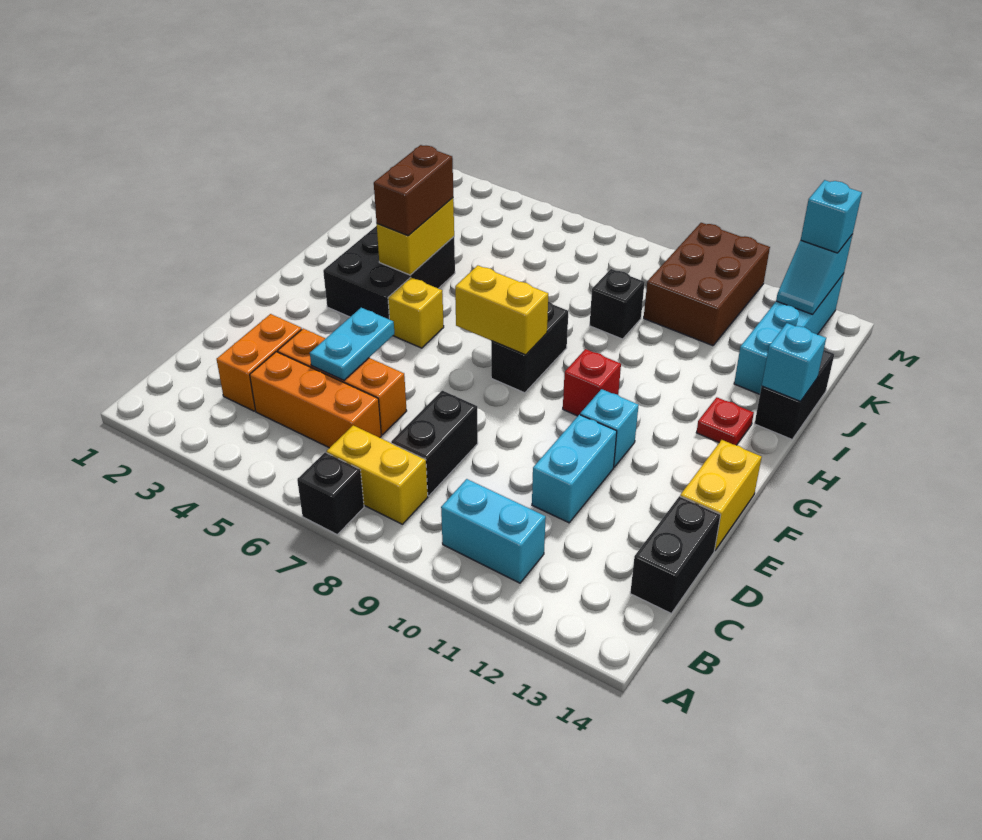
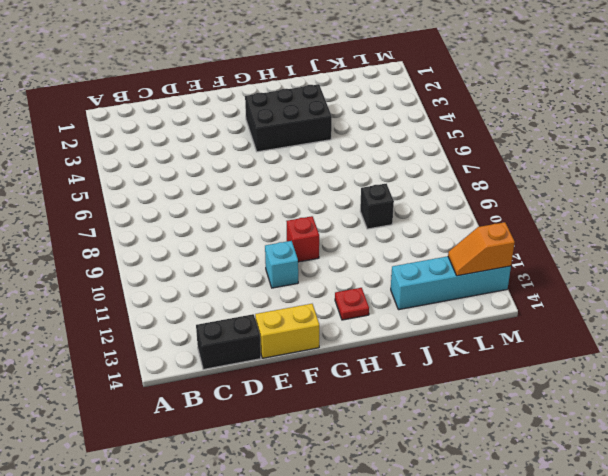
orange slope L13:M13 level 2 top M -> cyan slope L13:M13 level 2 top M
none -> black brick A7 level 1
none -> yellow brick B7:B8 level 1
none -> cyan brick B10:B11 level 1

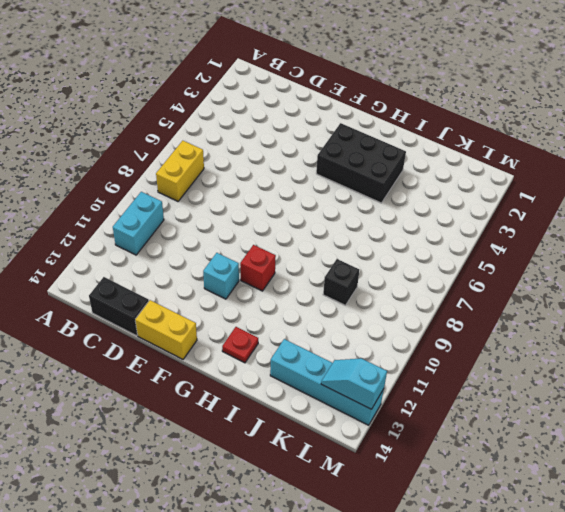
none -> black brick A7 level 1
none -> orange brick C3:D3 level 1
none -> orange brick C4:C6 level 1

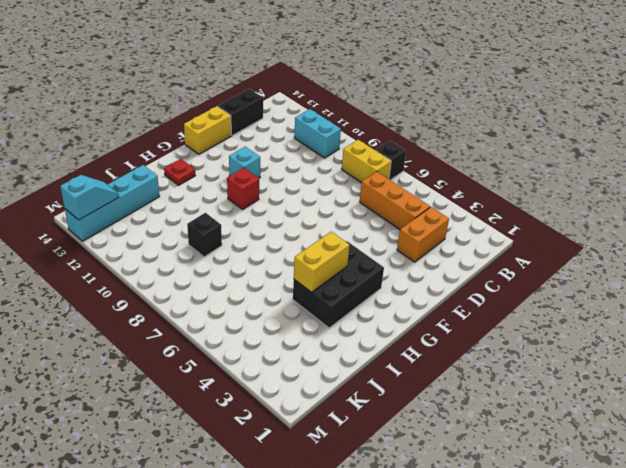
none -> black brick C8:D8 level 1
none -> orange brick D4:D6 level 1
none -> cyan brick D11:E11 level 1

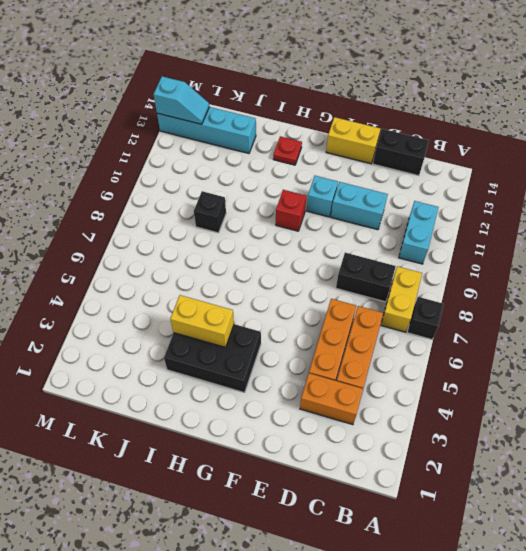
none -> yellow brick G5 level 1
none -> black brick G8:H8 level 1
none -> black brick I14:J14 level 1

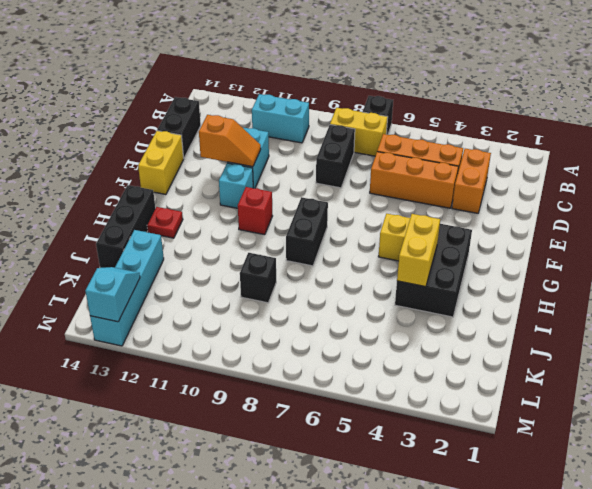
orange slope E11:E12 level 2 top 12 -> none
black brick H14:J14 level 1 -> black brick I14:J14 level 1
none -> brown brick K10:M11 level 1
none -> cyan plate D5:E5 level 2
none -> yellow brick G7:G8 level 2

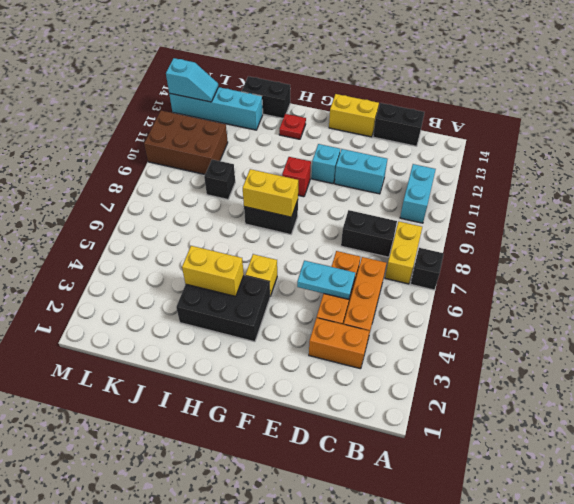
yellow brick G8:H8 level 2 -> yellow brick G7:G8 level 2
none -> cyan brick I14 level 2
none -> brown brick H4:I4 level 3
none -> cyan brick M13 level 3

